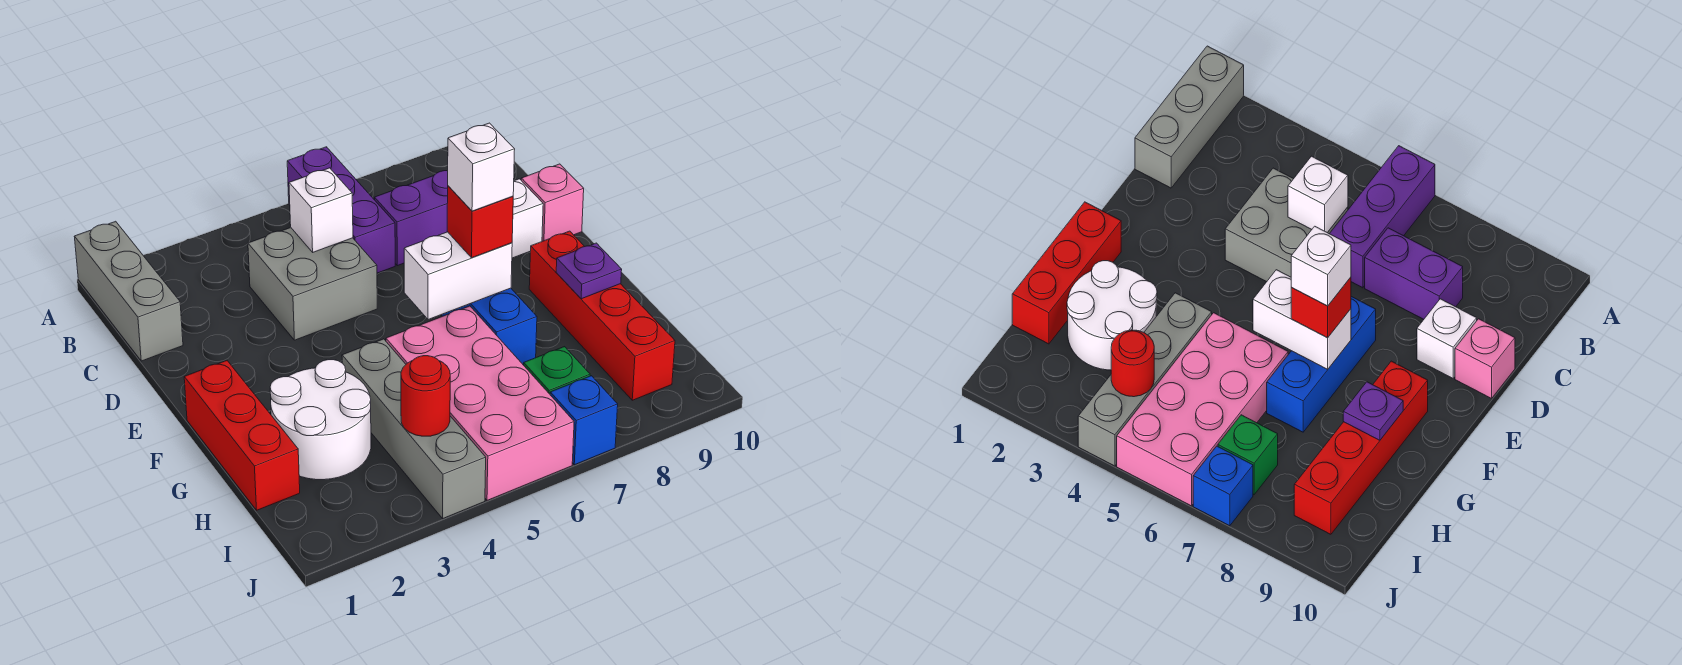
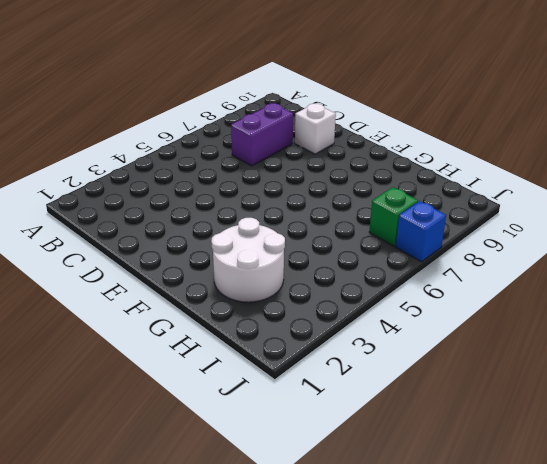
none -> grey brick A1:C1 level 1
none -> purple brick A6:C6 level 1
none -> grey brick C4:D5 level 1

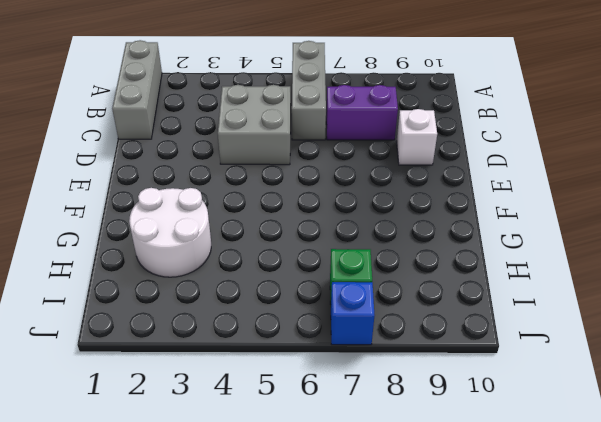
grey brick A6:C6 level 1 -> purple brick A6:C6 level 1
none -> pink brick D10 level 1
none -> blue brick E7:G7 level 1
none -> red brick F1:H1 level 1

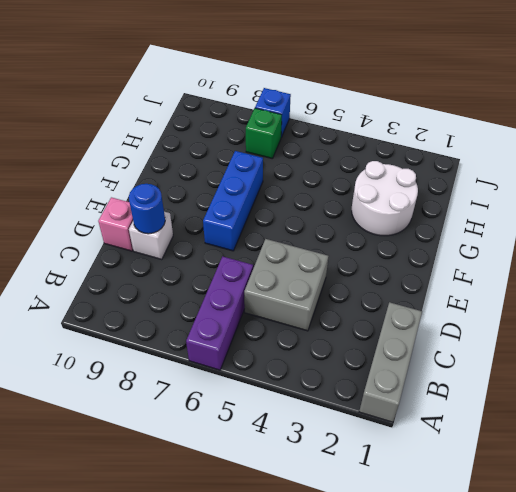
blue round brick D9 level 2 -> none
none -> purple brick C7:C8 level 1
none -> red brick F1:H1 level 1
none -> red brick F9:I9 level 1

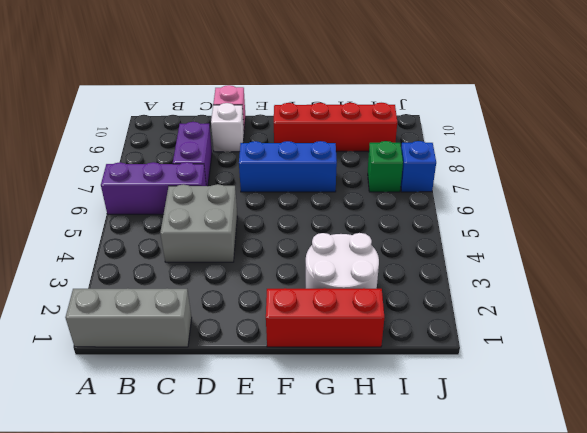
none -> grey brick G4:J4 level 1
none -> pink brick G5:J6 level 1
none -> white brick C5 level 2

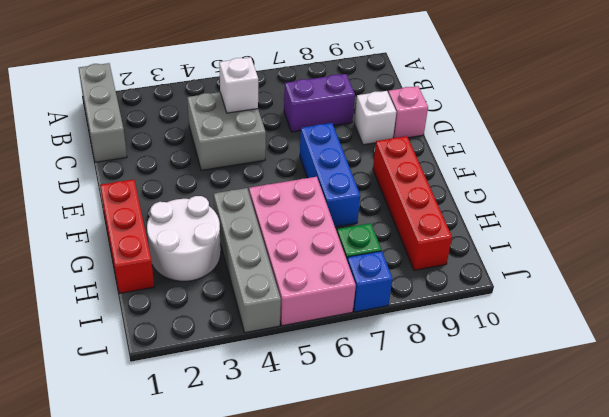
none -> purple brick A6:C6 level 1
none -> white brick F6:F7 level 2
none -> purple plate G9 level 2

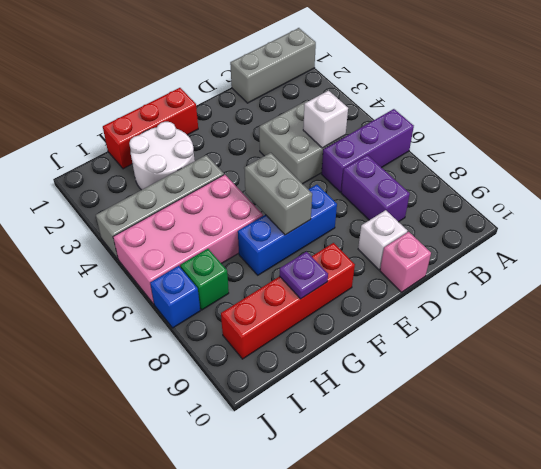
grey brick F6:F7 level 2 -> white brick F6:F7 level 2
none -> red round brick I4 level 2
none -> red brick F7 level 3
none -> white brick F7 level 4

